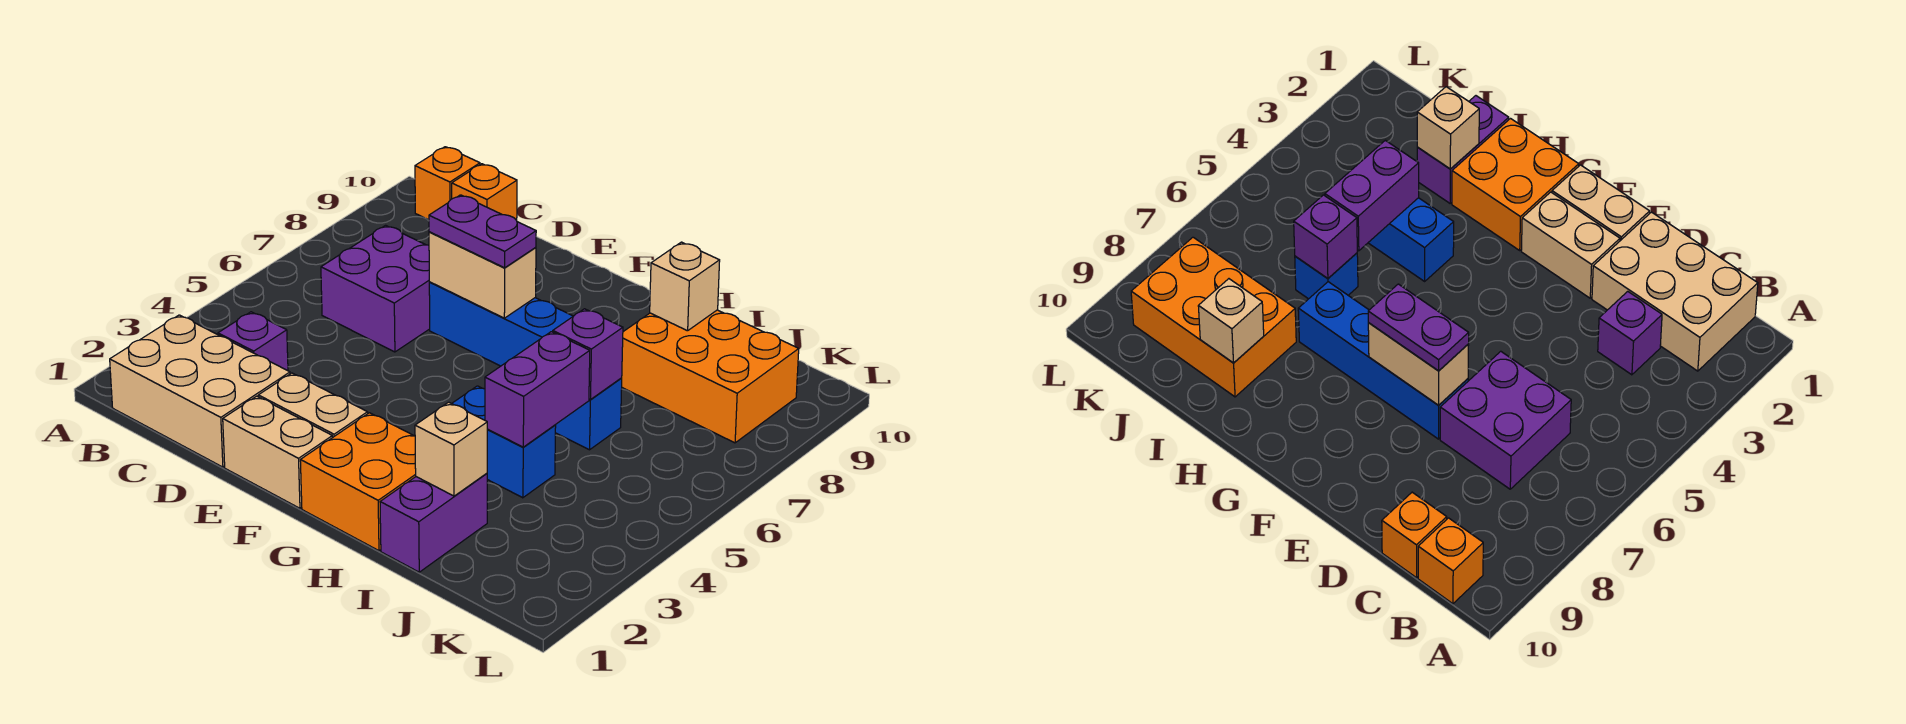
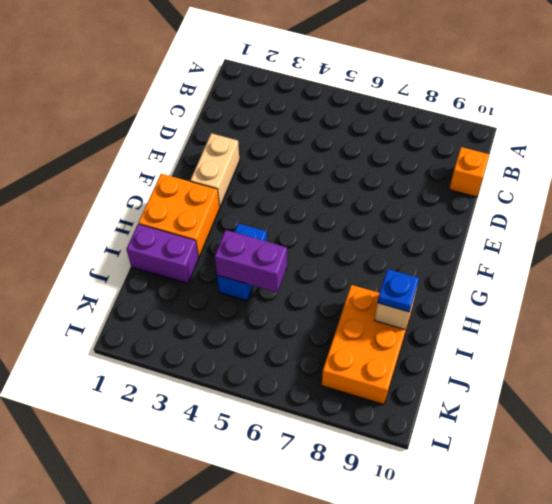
blue plate I9 level 3 -> none
none -> tan brick B1:D2 level 1
none -> orange brick B10 level 1
none -> purple brick C3 level 1

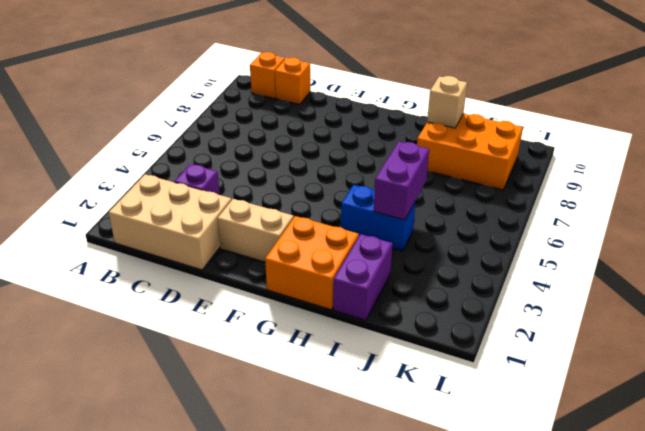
none -> purple brick C6:D7 level 1
none -> tan brick E1:F1 level 1
none -> blue brick E7:H7 level 1

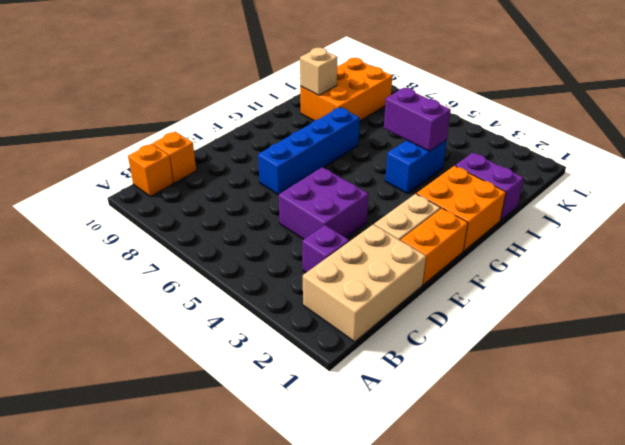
purple brick D4:E5 level 1 -> purple brick C6:D7 level 1
orange brick E1:F1 level 1 -> tan brick E1:F1 level 1
none -> blue brick I6 level 1
none -> tan brick E7:F7 level 2
none -> tan brick I2 level 2

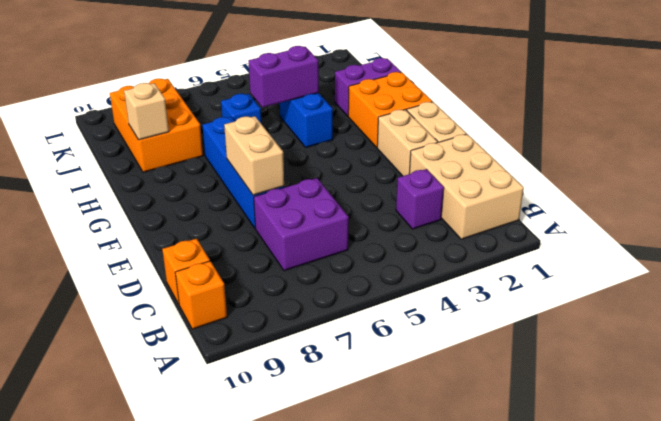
none -> tan brick I2 level 2
none -> purple brick I6 level 2
none -> purple plate E7:F7 level 3

